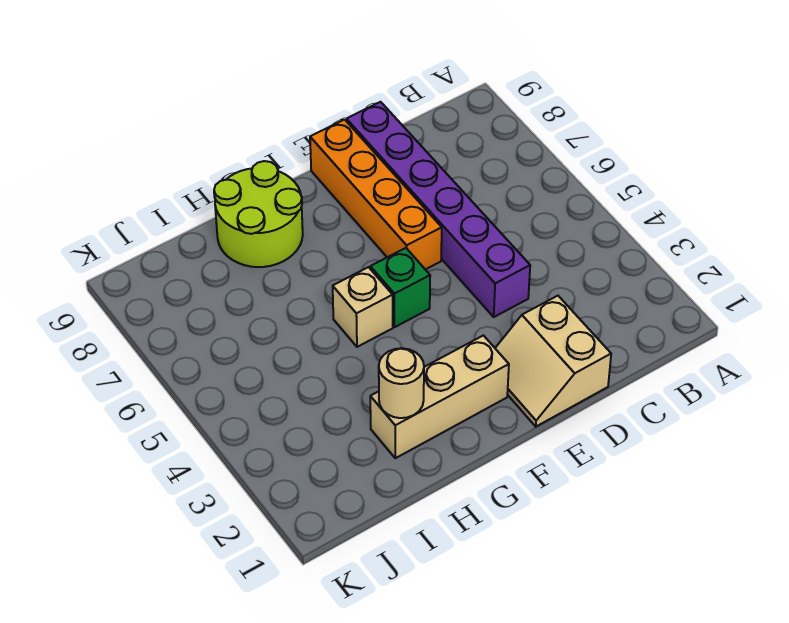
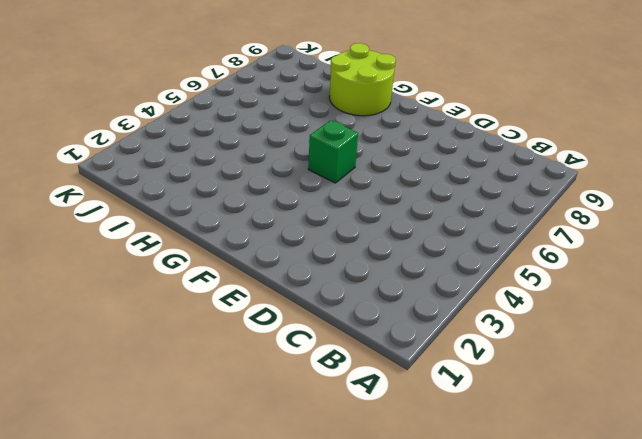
none -> tan slope D1:E2 level 1 top D
none -> purple brick D4:D9 level 1

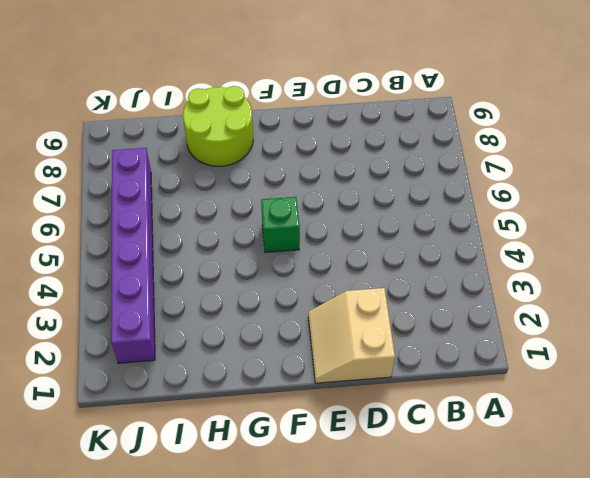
purple brick J2:J7 level 1 -> purple brick D4:D9 level 1
none -> orange brick E6:E9 level 1
none -> tan brick F2:H2 level 1

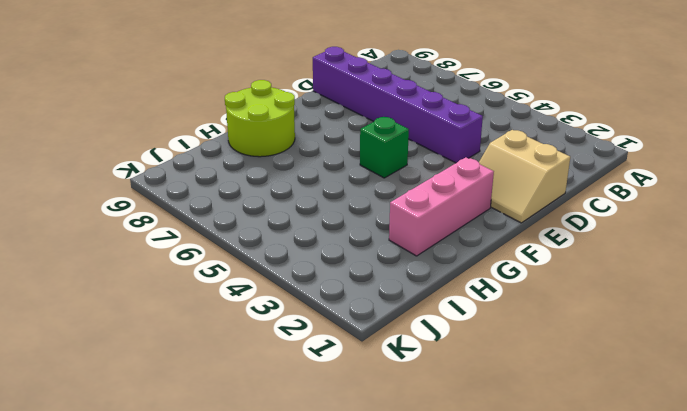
pink brick F2:H2 level 1 -> tan brick F2:H2 level 1
none -> orange brick E6:E9 level 1
none -> tan brick G5 level 1

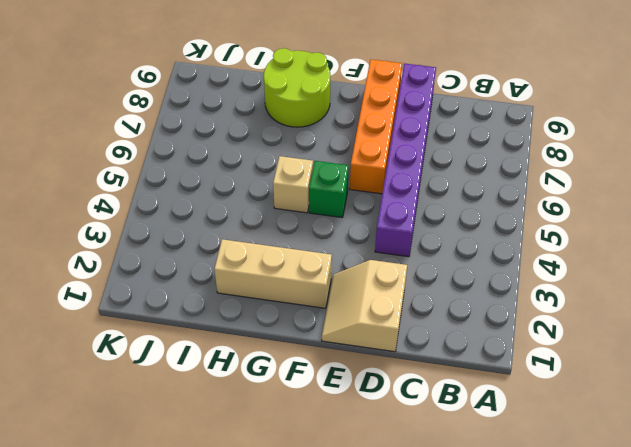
none -> tan round brick H2 level 2

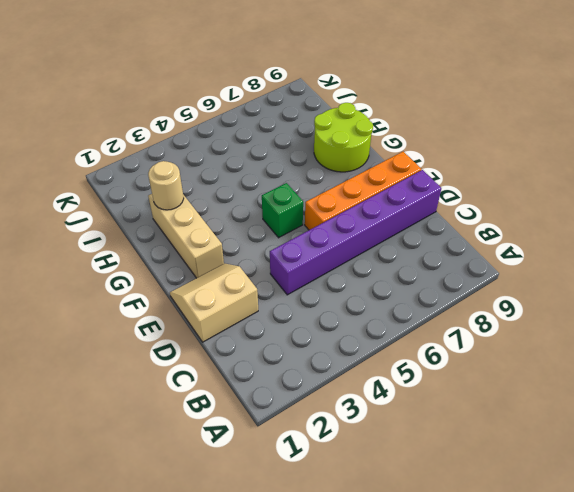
none -> tan brick G5 level 1

